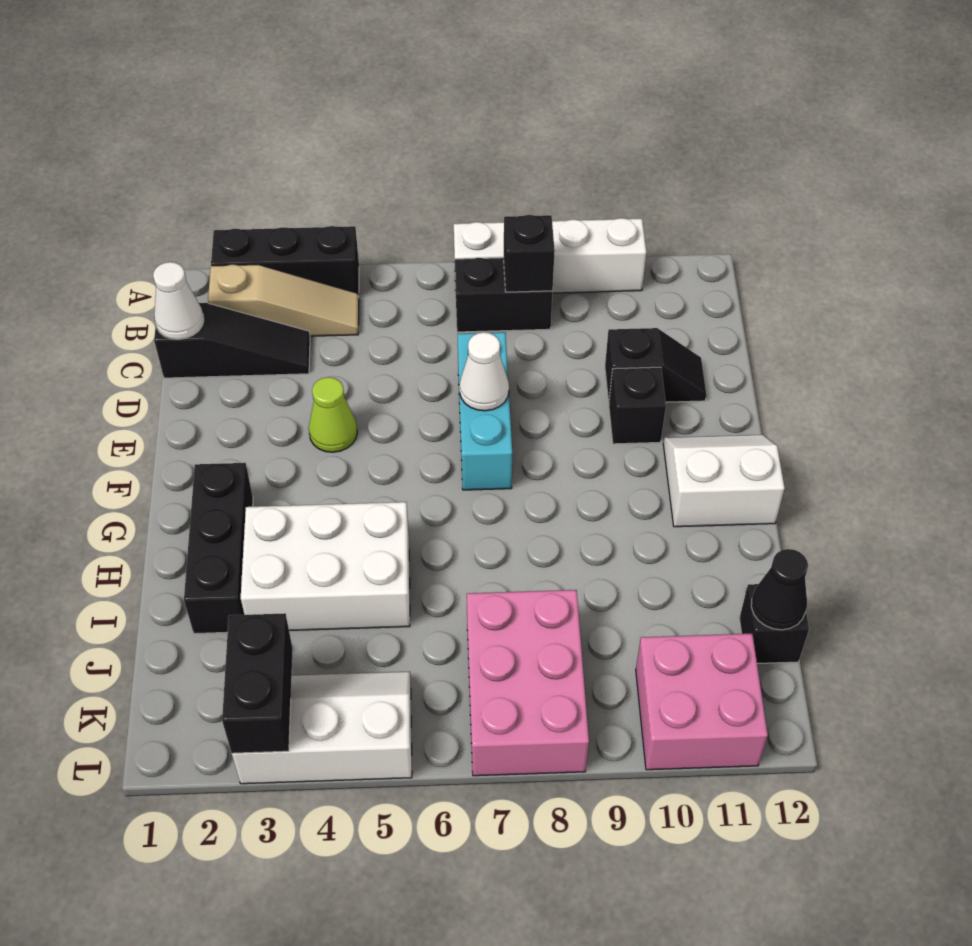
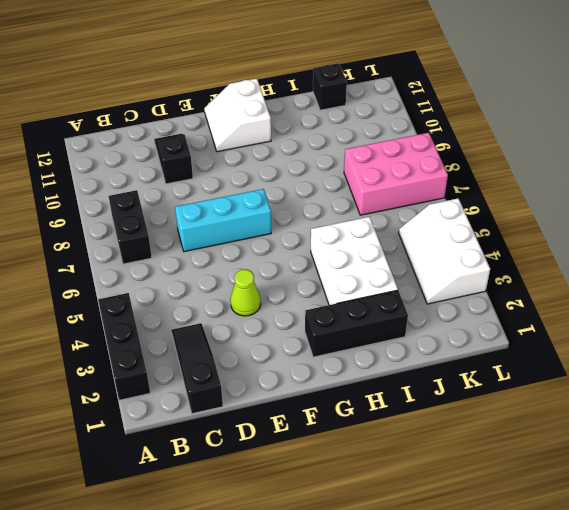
none -> white brick A7:A10 level 1
none -> tan slope B2:B4 level 1 top 2
none -> black brick E10 level 1

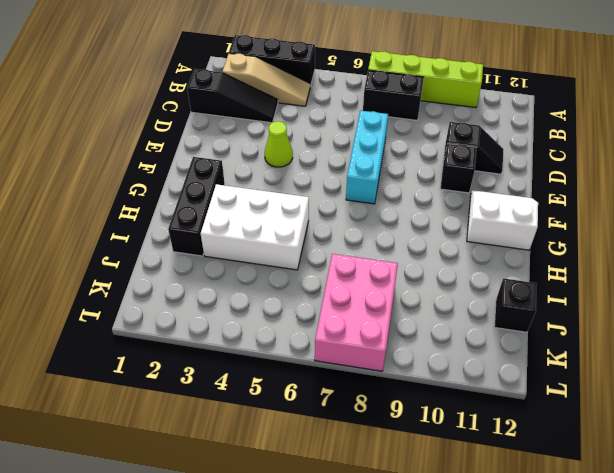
lime brick A7:A10 level 1 -> white brick A7:A10 level 1
none -> white slope K3:L5 level 1 top L
none -> pink brick K10:L11 level 1
none -> black brick B8 level 2

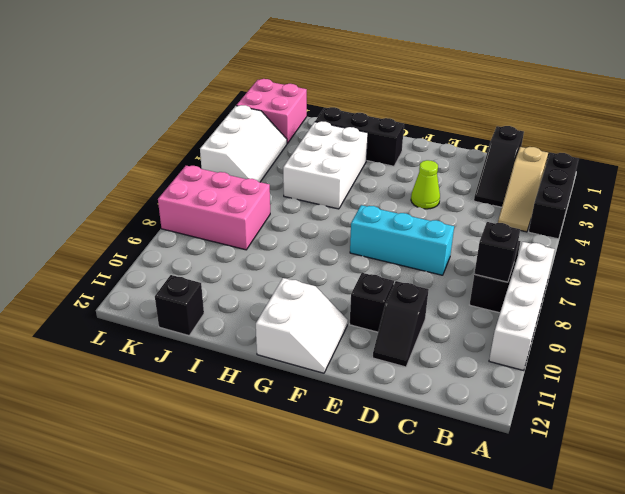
pink brick K1:L2 level 1 -> pink brick K10:L11 level 1
none -> white cone C1 level 2
none -> white cone E7 level 2
none -> black cone J12 level 2

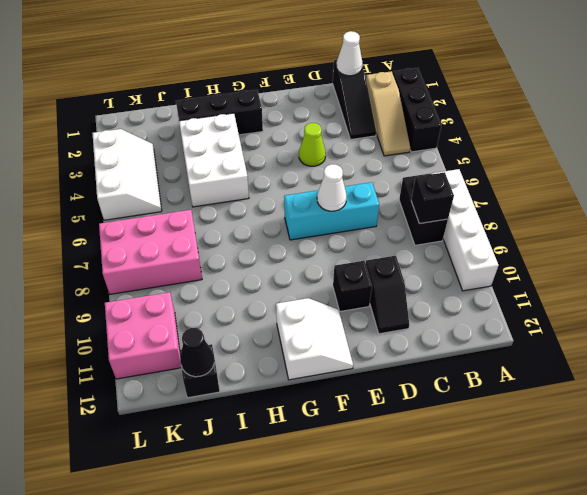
none -> black brick K3:L3 level 2

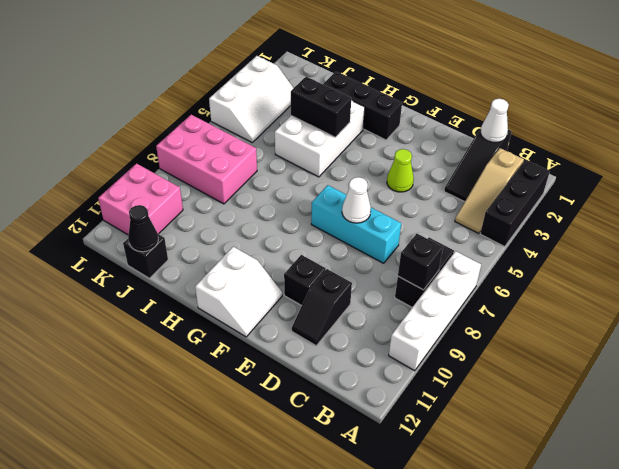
black brick H4:I4 level 2 -> black brick K3:L3 level 2

